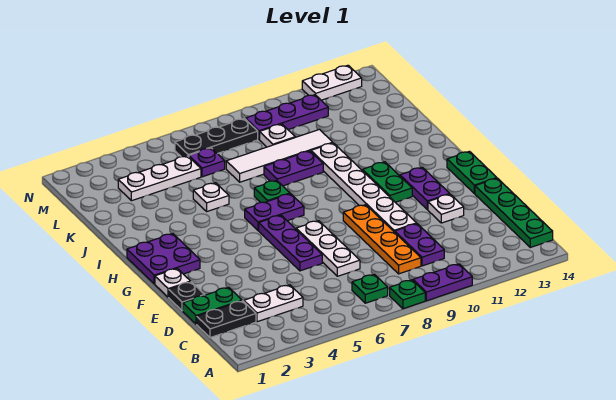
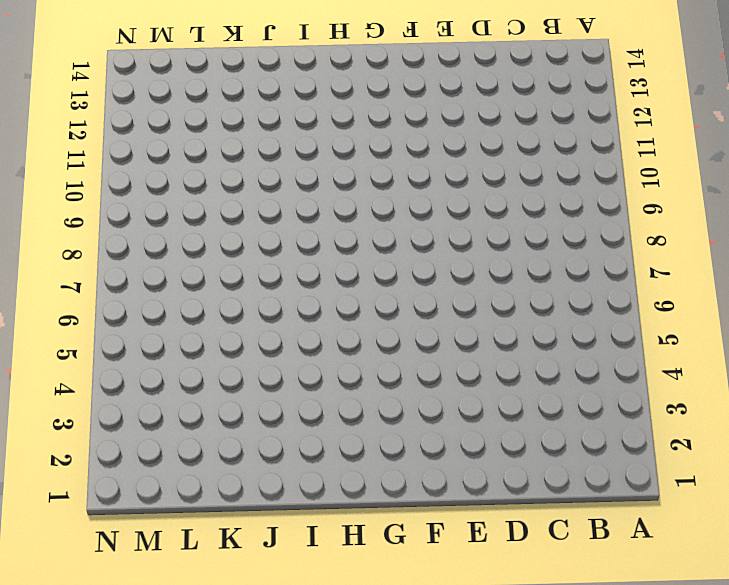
none -> green plate A8 level 1
none -> purple plate A9:A10 level 1
none -> green plate B7 level 1
none -> green plate B14:E14 level 1

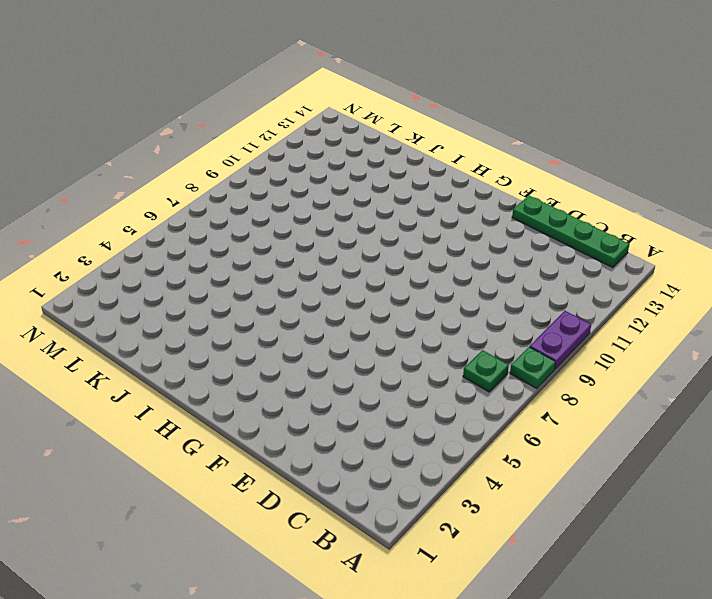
none -> black plate C1:C2 level 1
none -> white plate C3:C4 level 1
none -> orange plate C9:F9 level 1
none -> purple plate C10:D10 level 1

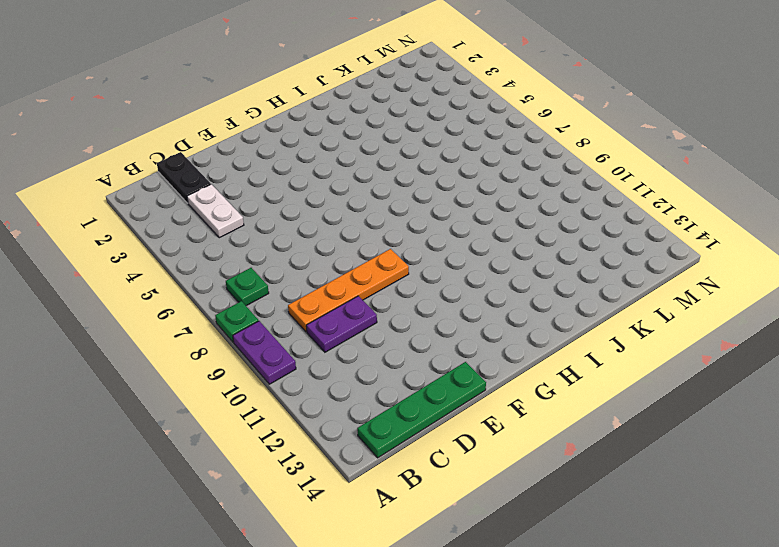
none -> green plate D1:D2 level 1
none -> white plate D7:F7 level 1
none -> black plate E1 level 1
none -> purple plate E6:G6 level 1

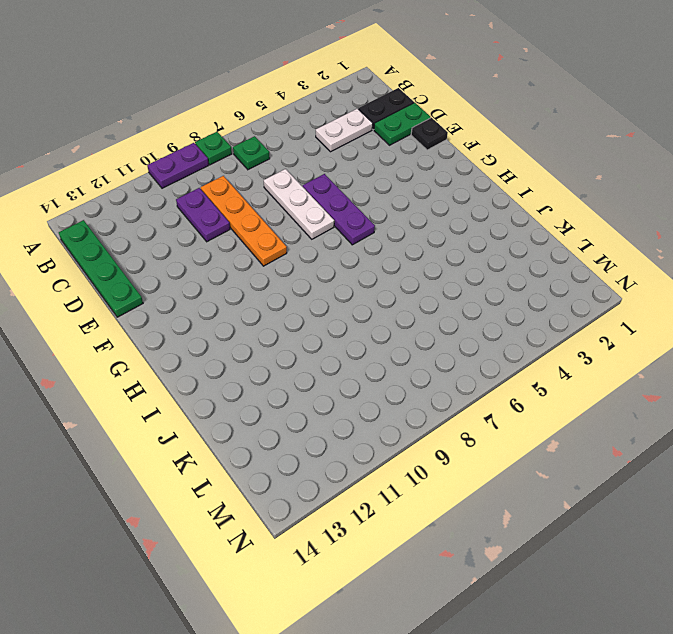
none -> white plate E10:J10 level 1
none -> white plate E12 level 1
none -> white plate F1 level 1
none -> purple plate F12:G12 level 1

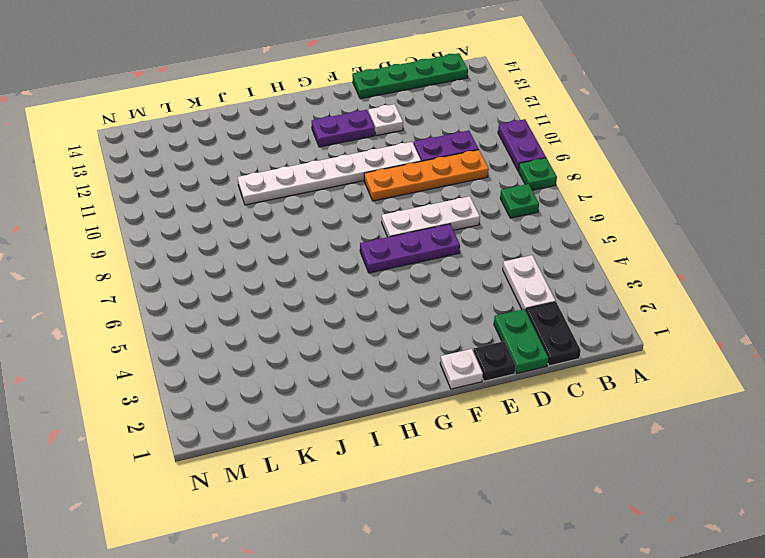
none -> green plate F14:G14 level 1
none -> purple plate G1:H2 level 1
none -> green plate G11:H11 level 1
none -> purple plate H6:H7 level 1

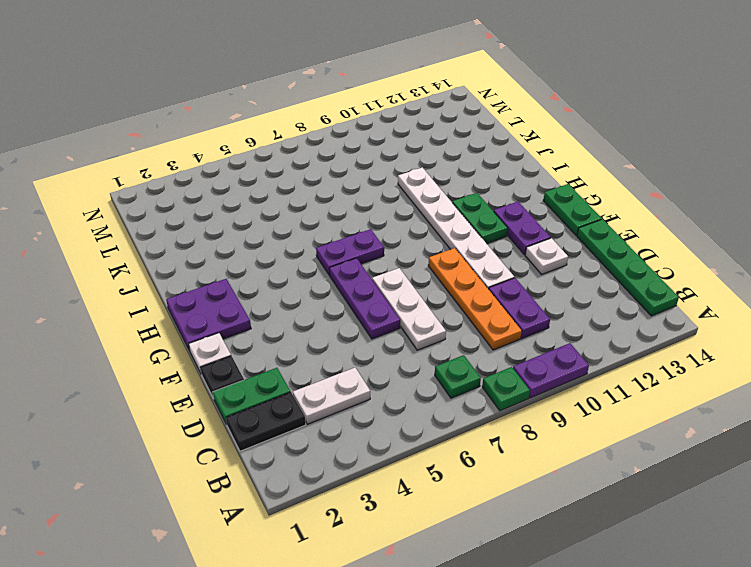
none -> green plate I7 level 1
none -> white plate J5 level 1
none -> purple plate J8:J9 level 1
none -> white tile K7:K10 level 1

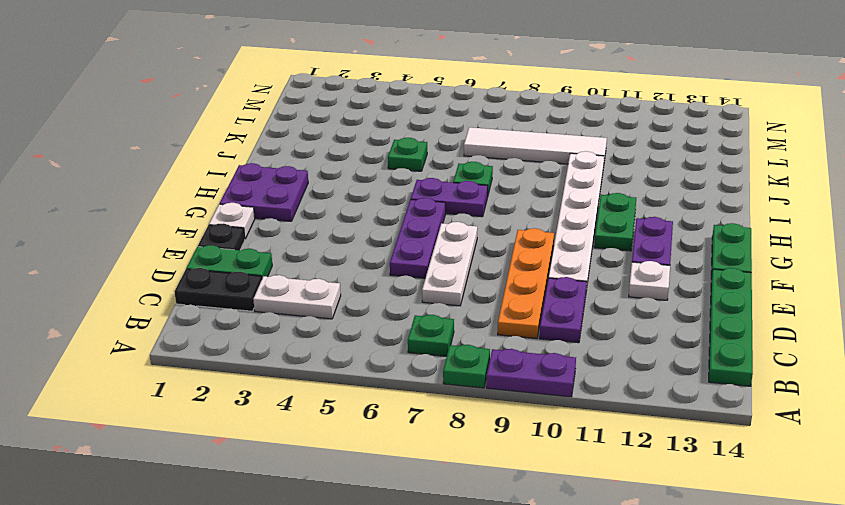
green plate J5 level 1 -> white plate J5 level 1
none -> purple plate J8:J9 level 1
none -> white plate L3:L5 level 1
none -> purple plate L6 level 1
none -> white plate L9 level 1

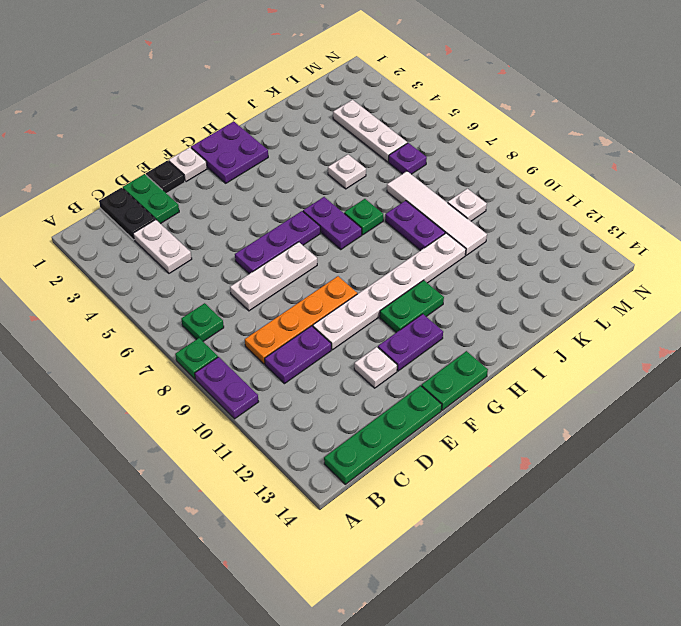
none -> black plate M6:M8 level 1
none -> purple plate M9:M11 level 1
none -> white plate N12:N13 level 1

